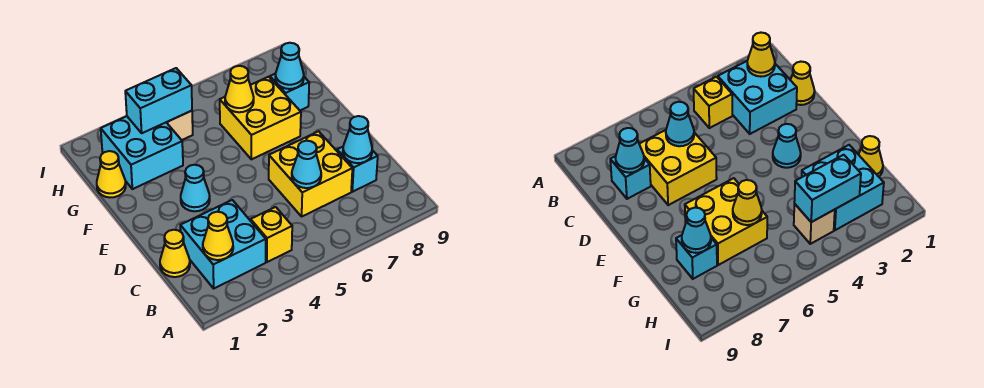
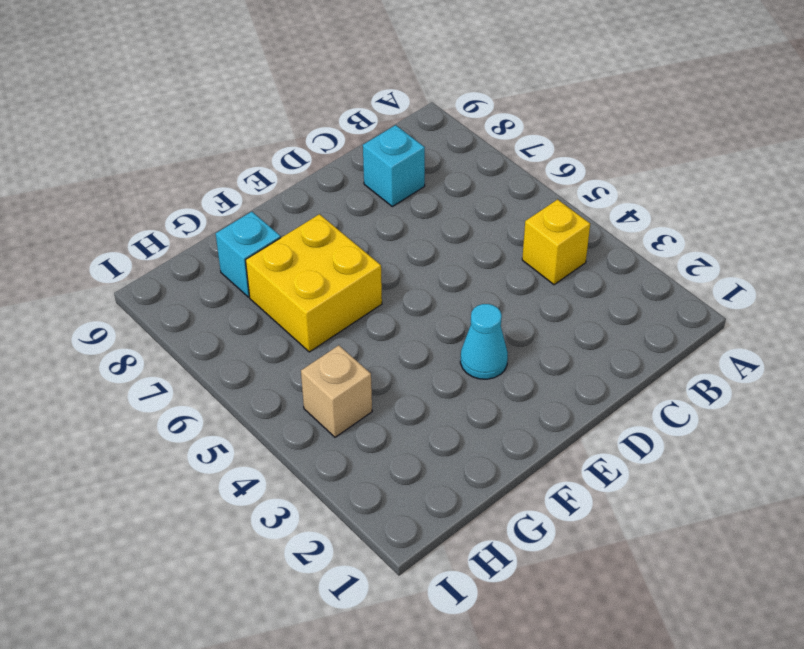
none -> cyan brick B2:C3 level 1
none -> yellow cone C1 level 1
none -> yellow brick C6:D7 level 1

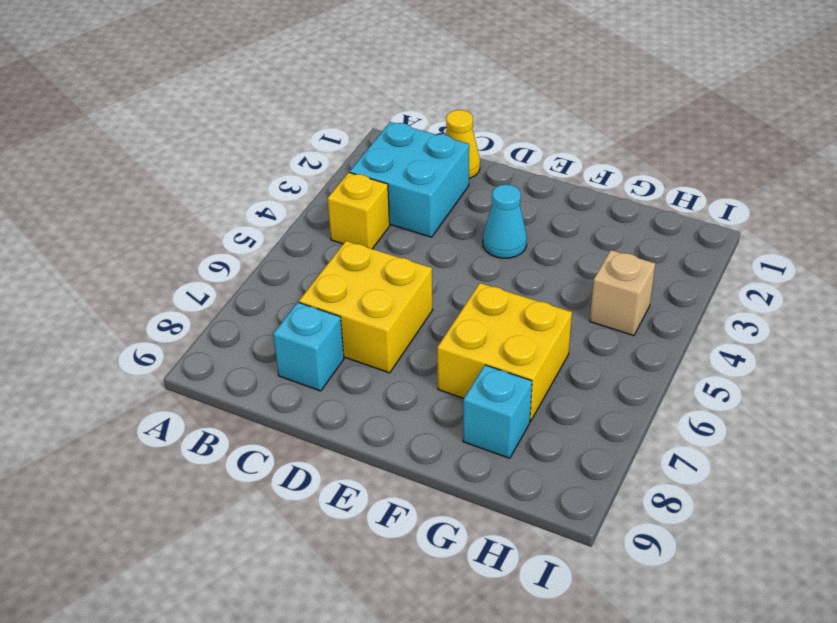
none -> yellow cone G1 level 1
none -> cyan brick G2:H3 level 1
none -> yellow cone B2 level 2

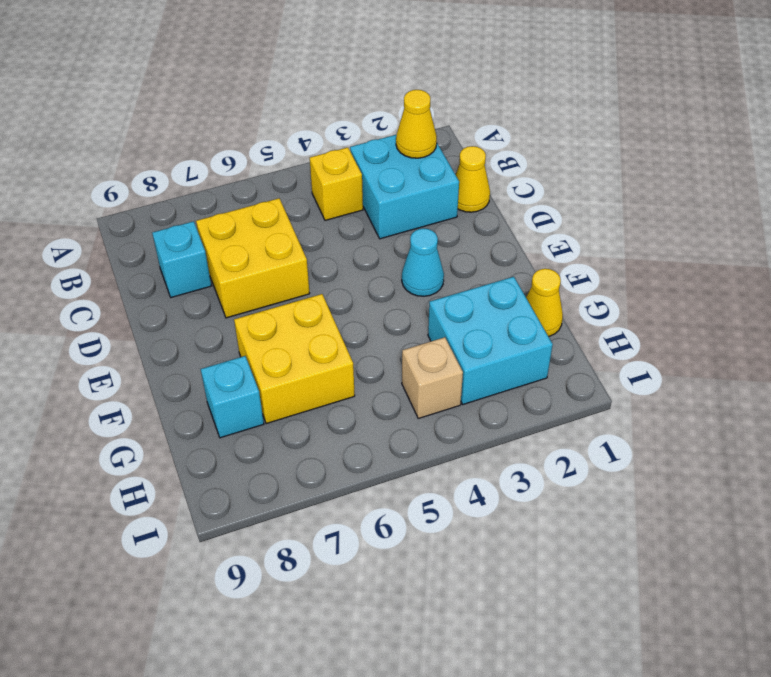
none -> cyan cone C6 level 2
none -> cyan cone C8 level 2
none -> yellow cone G6 level 2

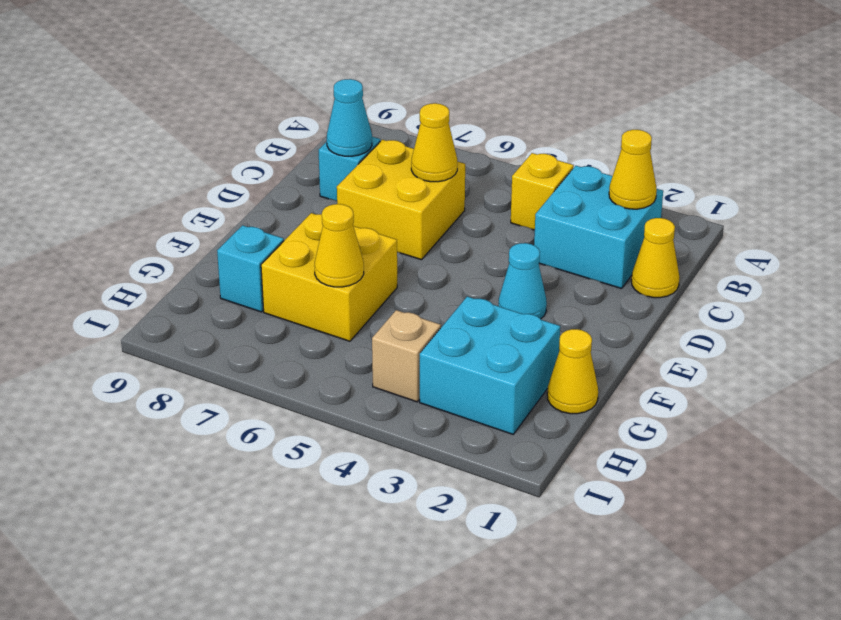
yellow cone C6 level 2 -> cyan cone C6 level 2
none -> cyan cone G8 level 2
none -> cyan brick H3:H4 level 2

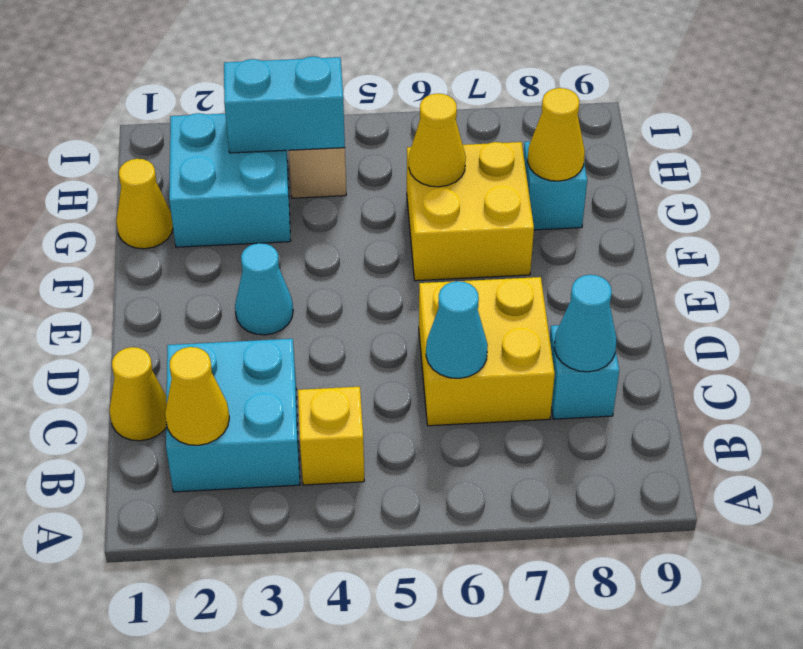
yellow cone G8 level 2 -> cyan cone G8 level 2

